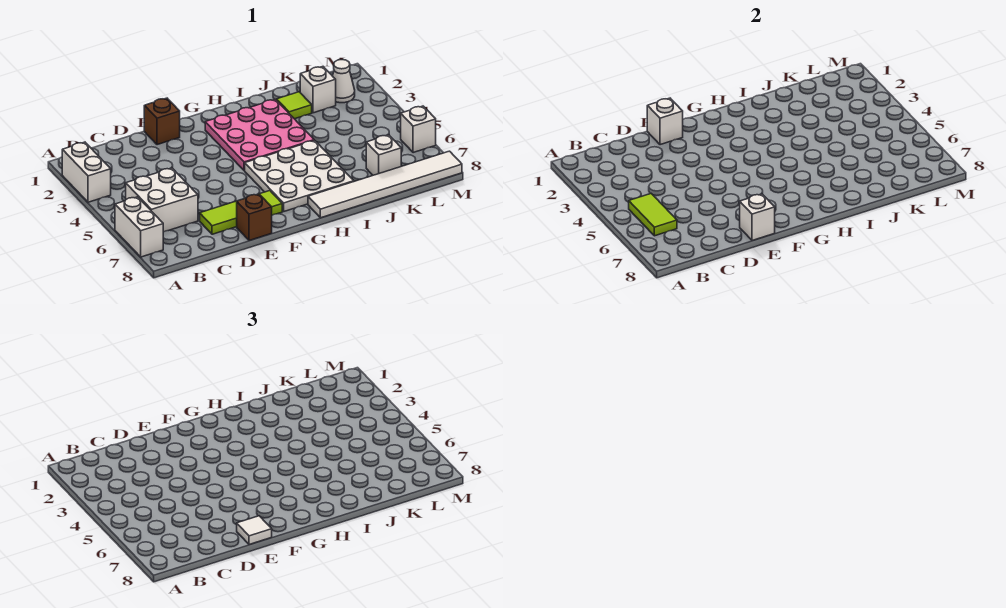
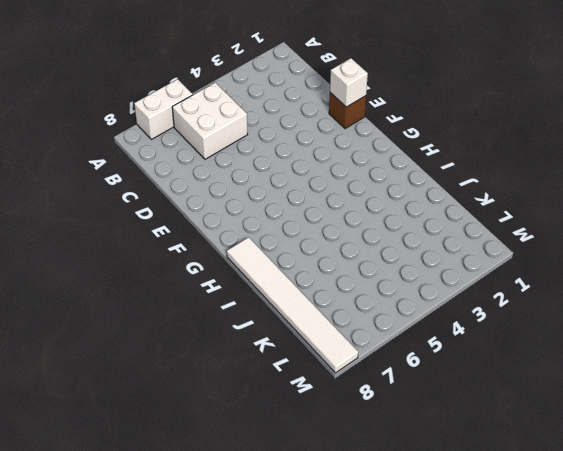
none -> white brick A2:A3 level 1
none -> lime tile D7:F7 level 1
none -> brown brick E8 level 1

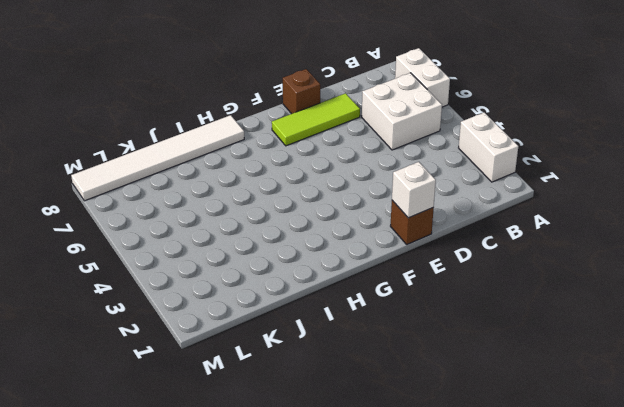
none -> pink plate G2:I4 level 1
none -> white plate G5:I7 level 1
none -> lime tile J2 level 1

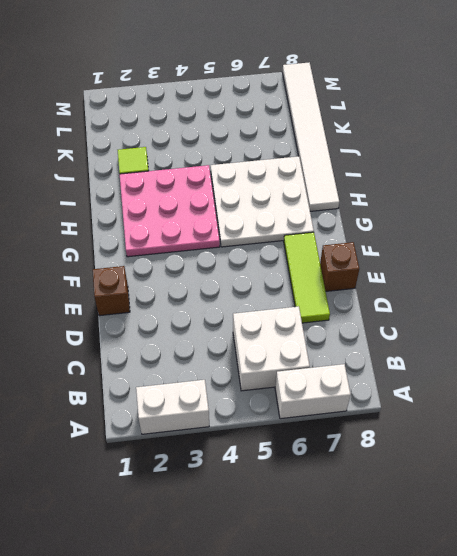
none -> white brick K2 level 1
none -> white brick K7 level 1
none -> white cone L2 level 1

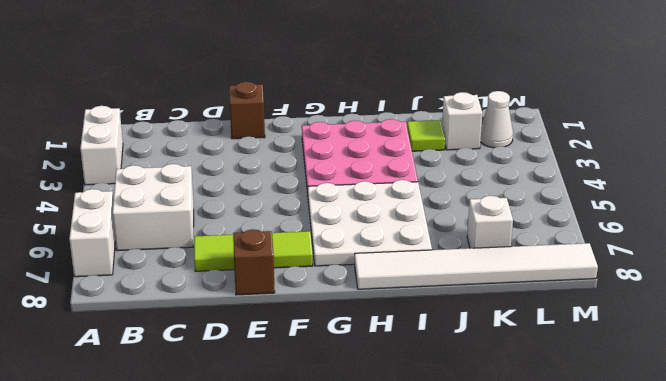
none -> white brick M6 level 1
none -> lime tile B5:B6 level 2
none -> white brick E1 level 2

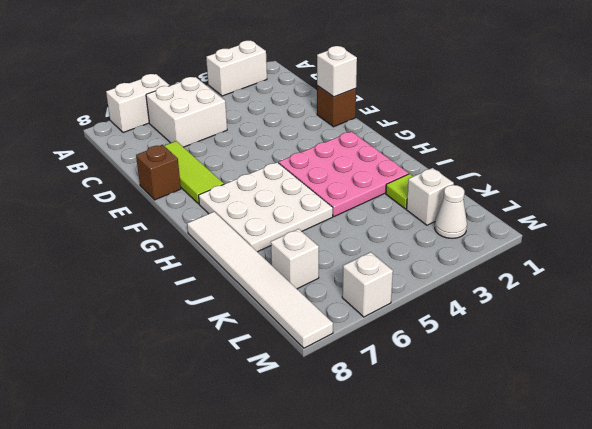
none -> lime tile B5:B6 level 2
none -> white brick E8 level 2
none -> white tile E8 level 3

